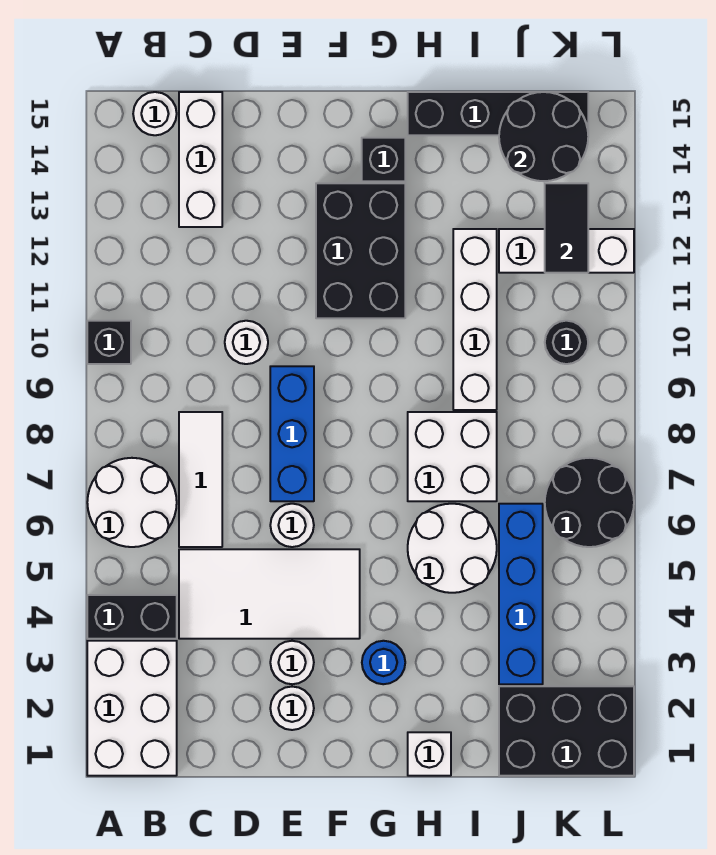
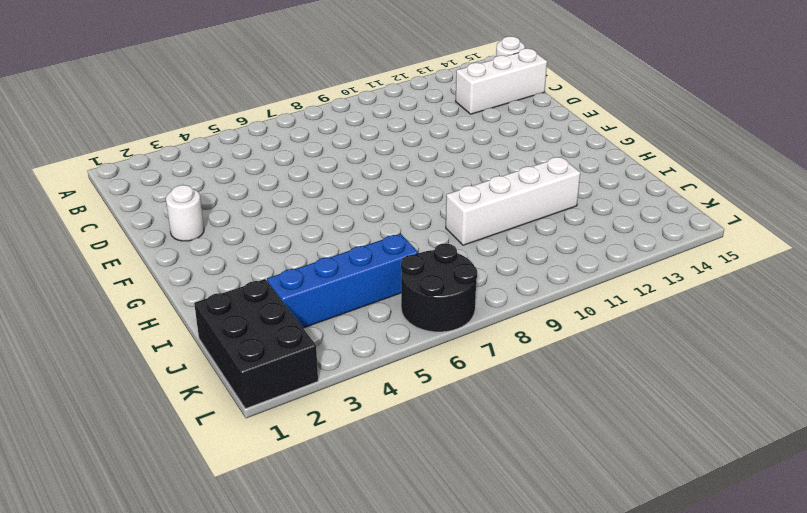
none -> white brick A1:B3 level 1
none -> black brick A4:B4 level 1
none -> white round brick A6:B7 level 1

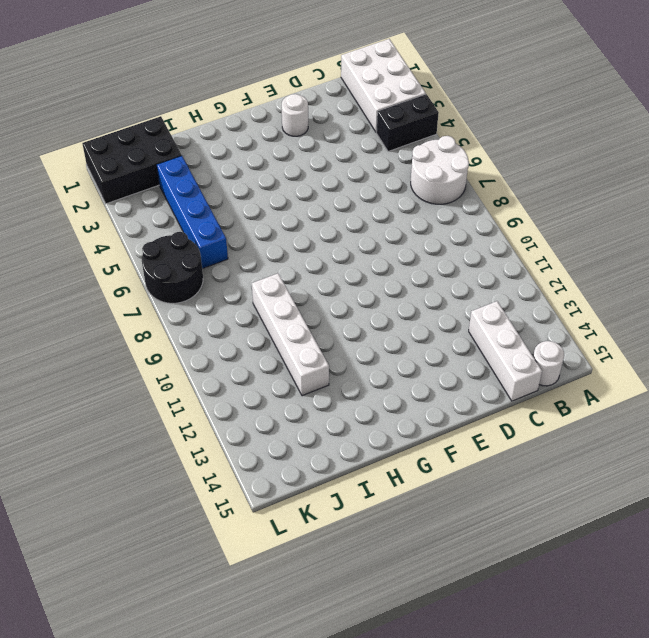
none -> black brick A10 level 1
none -> white tile C4:F5 level 1
none -> white tile C6:C8 level 1

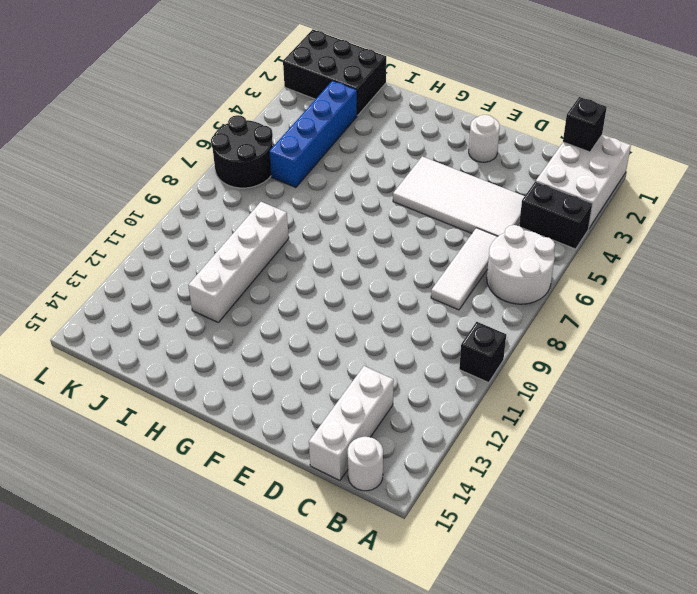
black brick B1 level 2 -> black brick G14 level 1
none -> white round brick D10 level 1
none -> white round brick E3 level 1
none -> white round brick E6 level 1

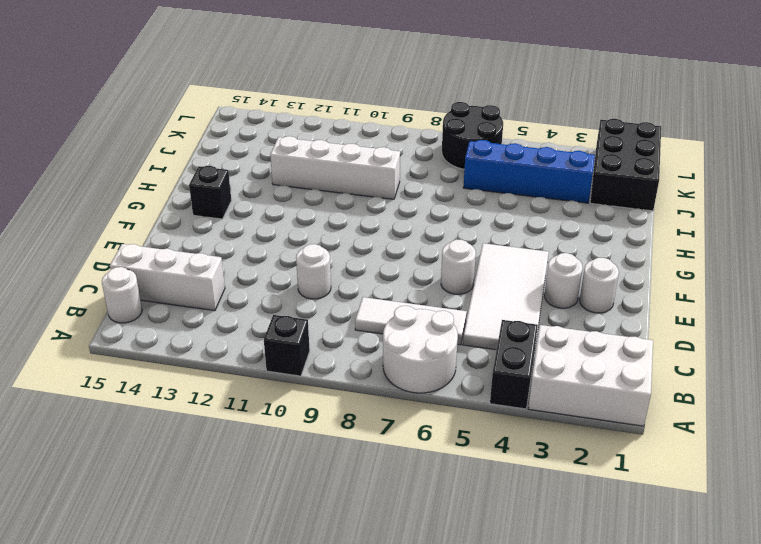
none -> blue brick E7:E9 level 1
none -> black brick F11:G13 level 1
none -> blue round brick G3 level 1

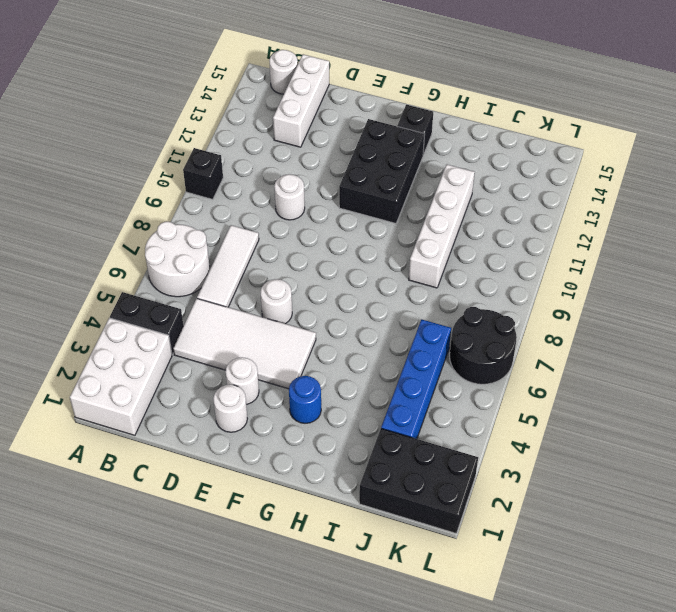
none -> blue brick E7:E9 level 1
none -> white brick H1 level 1
none -> white round brick H5:I6 level 1

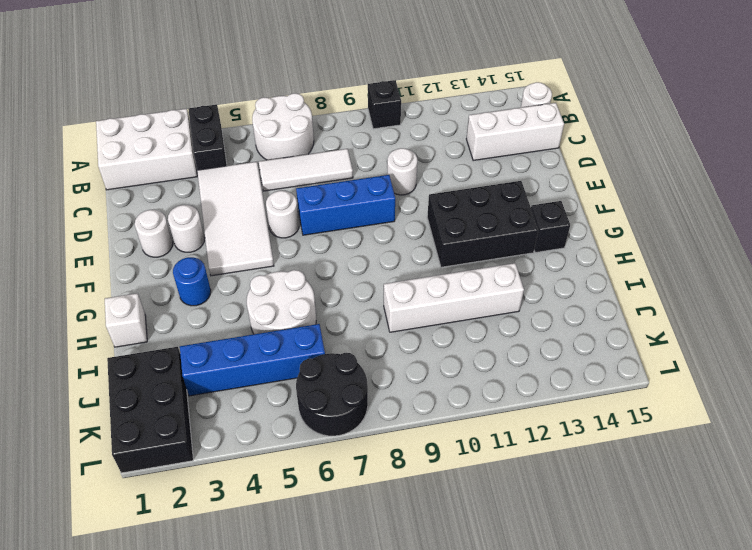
none -> white brick H7:I8 level 1
none -> black brick H15:K15 level 1
none -> white brick J12:L12 level 1

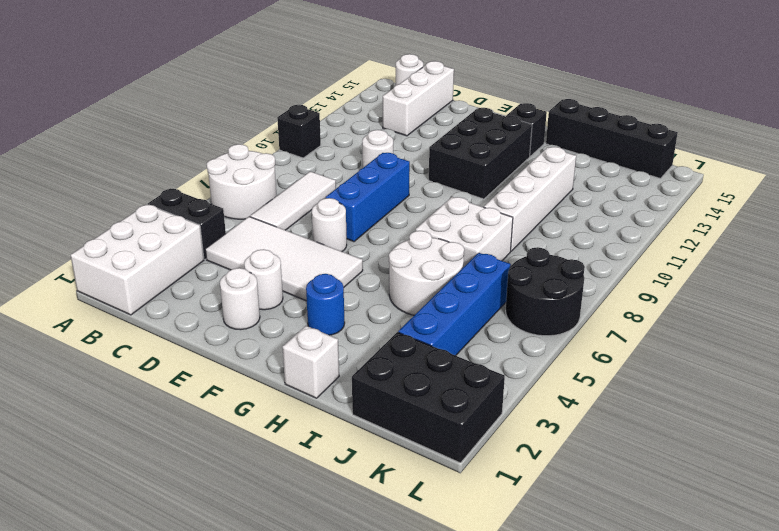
none -> white brick J12:L12 level 1
none -> black round brick K10 level 1
none -> black round brick J14:K15 level 2

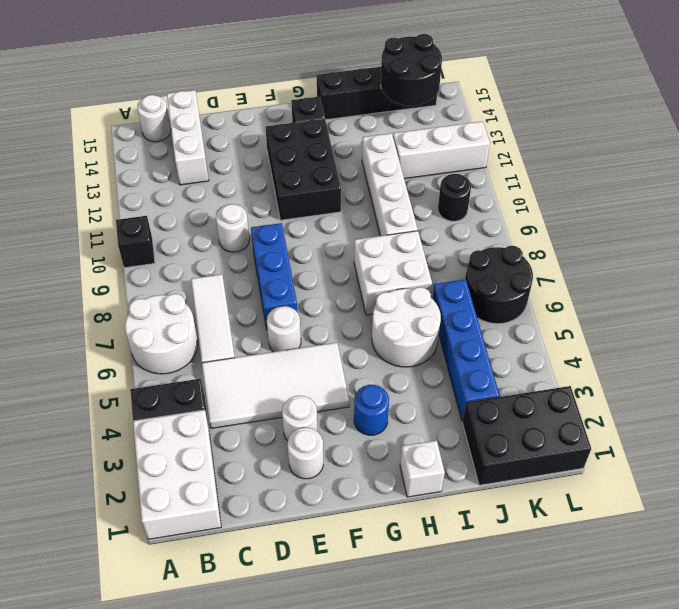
none -> black tile K12:K13 level 2

